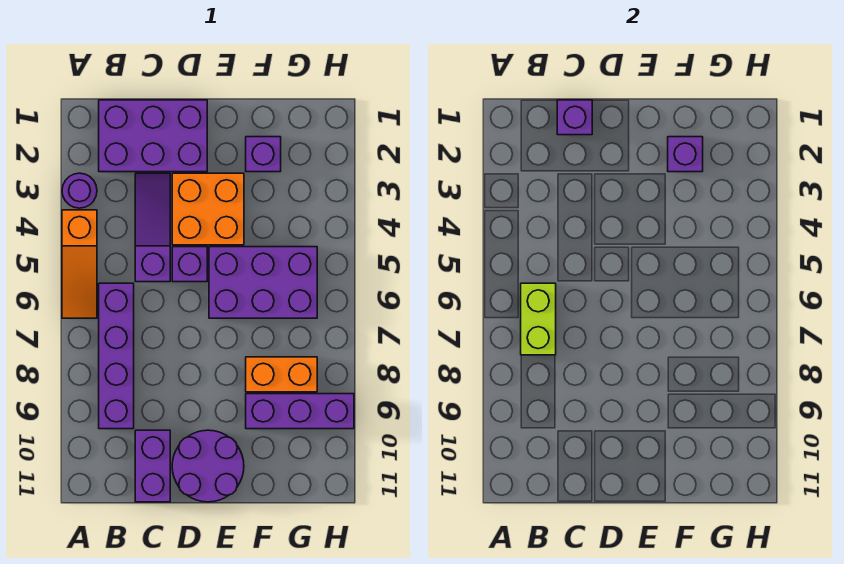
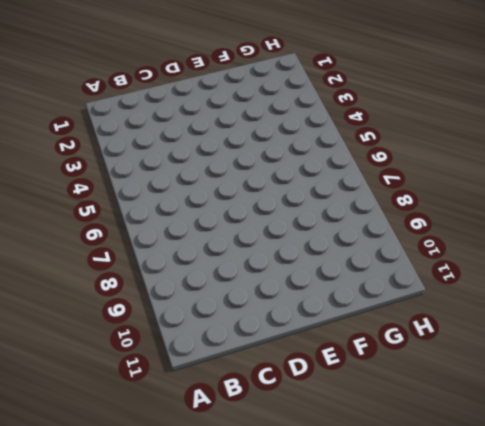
none -> purple round brick A3 level 1
none -> orange slope A4:A6 level 1 top 4
none -> purple brick B1:D2 level 1

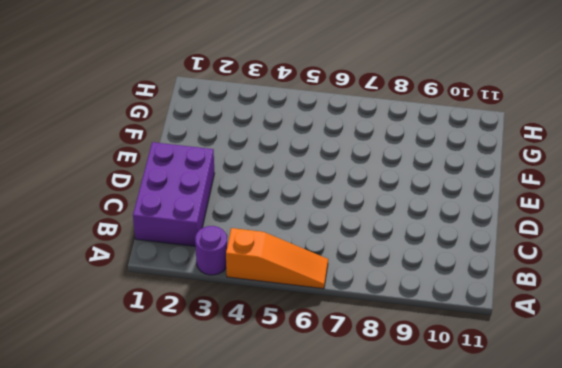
none -> purple brick B6:B9 level 1
none -> purple slope C3:C5 level 1 top 5
none -> purple brick C10:C11 level 1

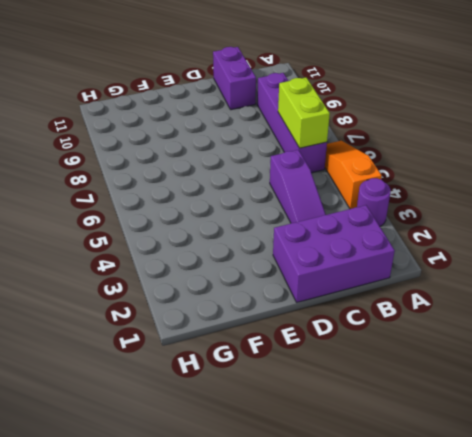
none -> orange brick D3:E4 level 1
none -> purple brick D5 level 1
none -> purple round brick D10:E11 level 1

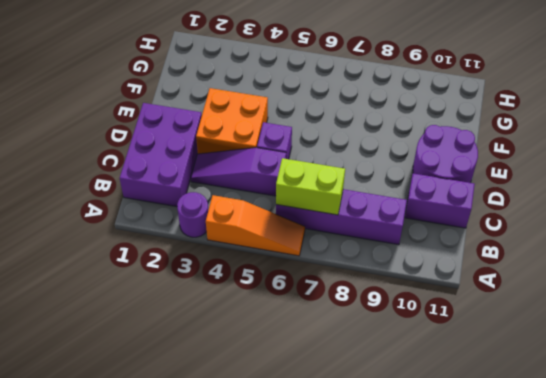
none -> purple brick E5:G6 level 1
none -> purple brick F2 level 1
none -> orange brick F8:G8 level 1

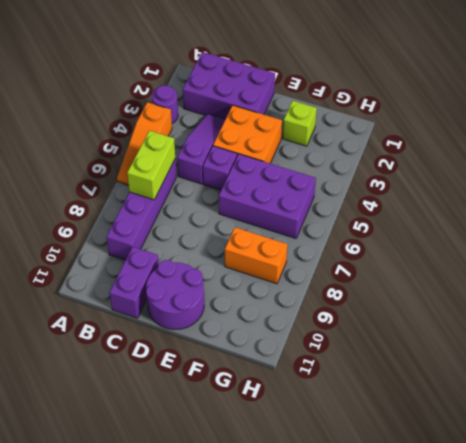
lime brick F2 level 1 -> purple brick F2 level 1
none -> purple brick F9:H9 level 1
none -> purple brick C1 level 2
none -> purple brick F2 level 2

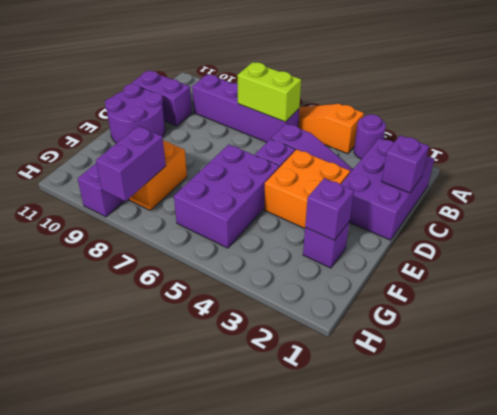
purple brick G8:H8 level 2 -> none

